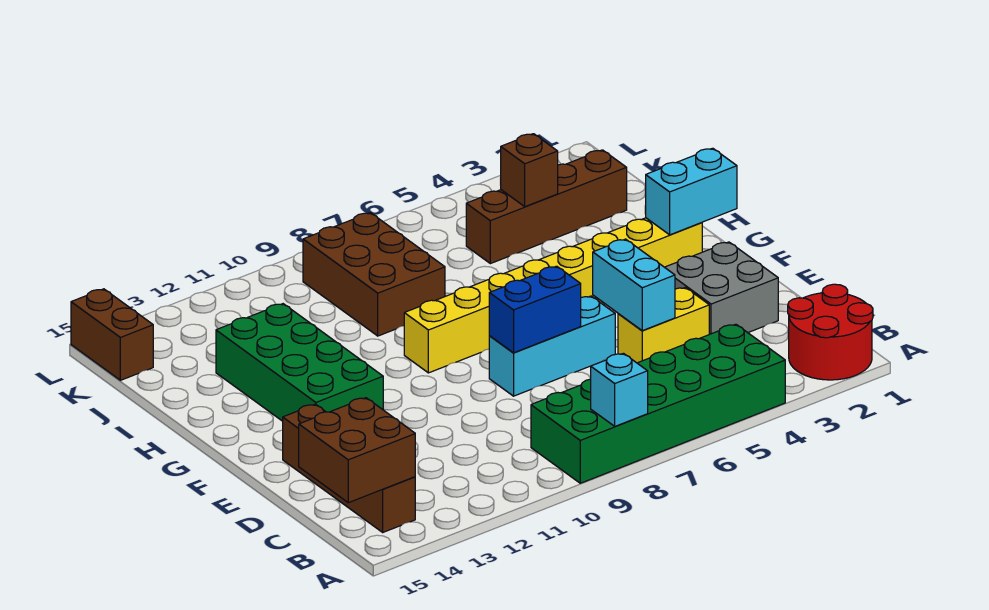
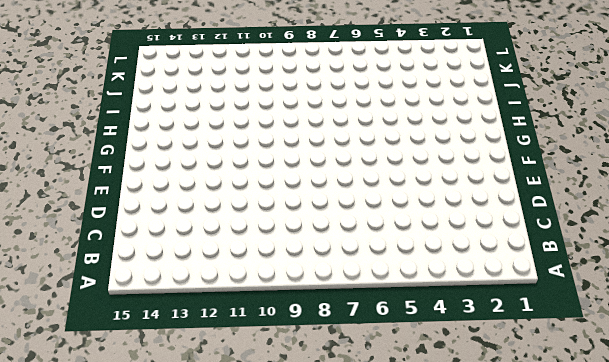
none -> red round brick A1:B2 level 1
none -> green brick A4:B9 level 1
none -> brown brick B14:E14 level 1

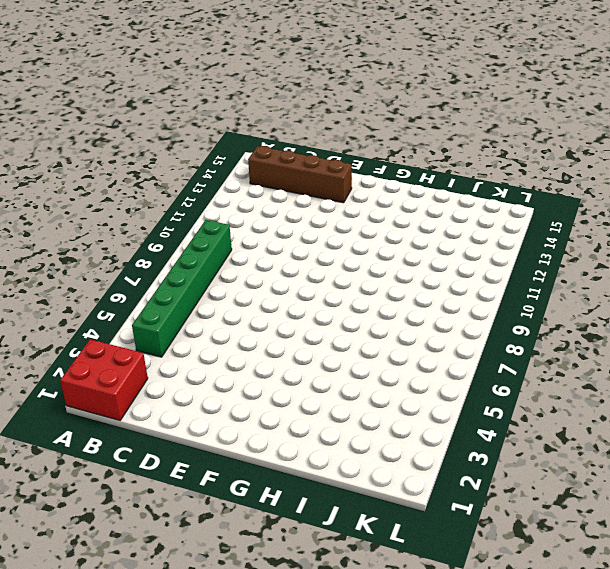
red brick A1:B2 level 1 -> red round brick A1:B2 level 1
green brick B4:B9 level 1 -> green brick A4:B9 level 1
none -> grey brick D2:E3 level 1
none -> yellow brick D4:D5 level 1
none -> cyan brick E6:E8 level 1

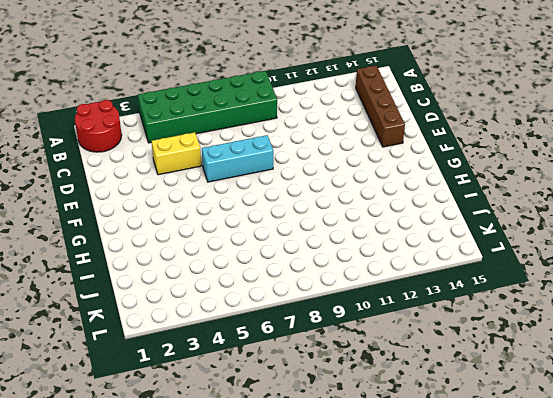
none -> grey brick D2:E3 level 1
none -> green brick F12:I13 level 1
none -> yellow brick G2:G9 level 1

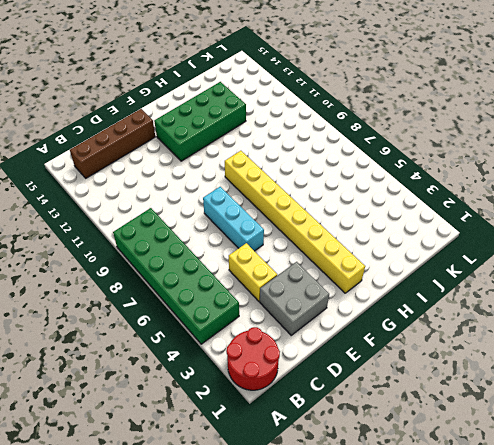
none -> brown brick I8:K9 level 1
none -> brown brick J2:J5 level 1
none -> brown brick K15:L15 level 1

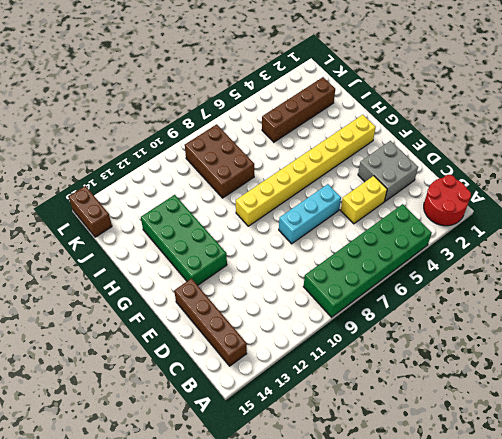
none -> cyan brick A8 level 2
none -> brown brick B14:C15 level 2
none -> cyan brick D5:E5 level 2

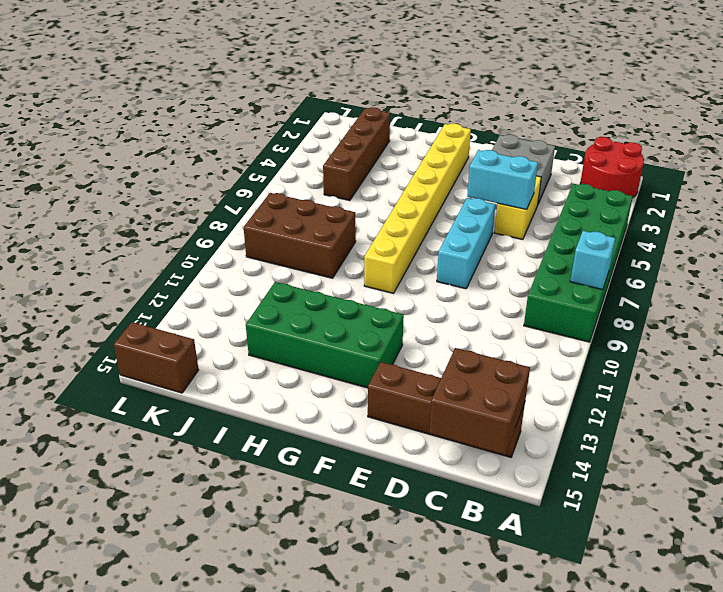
none -> blue brick E7:E8 level 2
none -> cyan brick G1:G2 level 2
none -> brown brick J4 level 2

